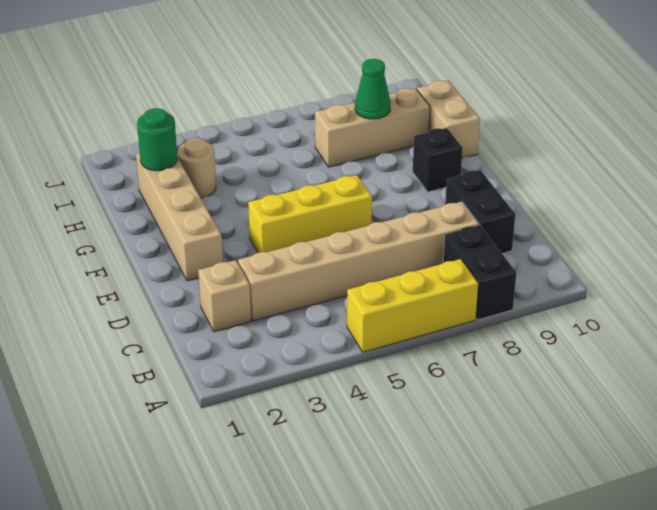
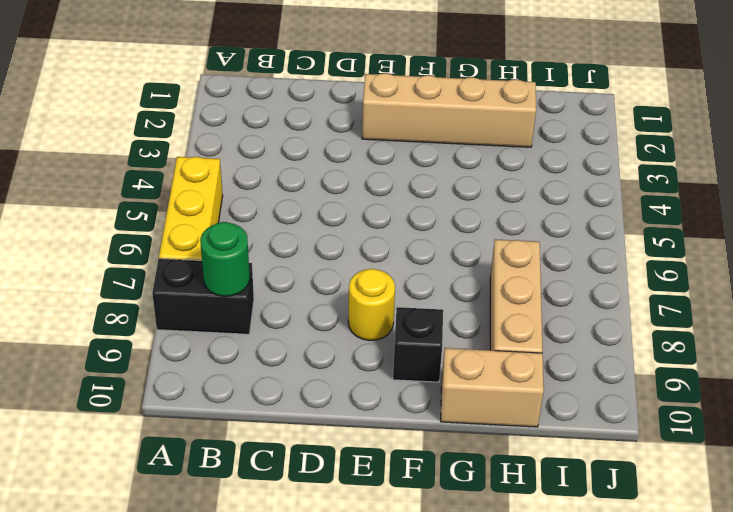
green round brick B8 level 2 -> green round brick H2 level 2
yellow round brick E8 level 1 -> none
none -> tan brick C2 level 1
none -> tan brick C3:C8 level 1
none -> black brick C9:D9 level 1

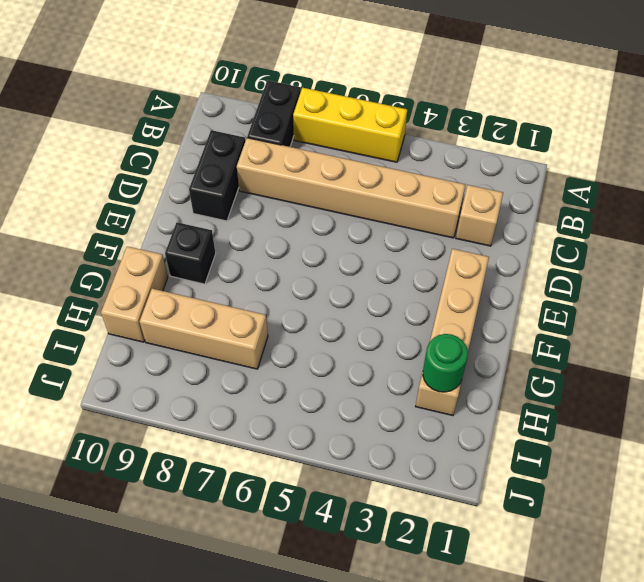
none -> yellow brick E4:E6 level 1
none -> tan round brick H3 level 1
none -> green cone H8 level 2

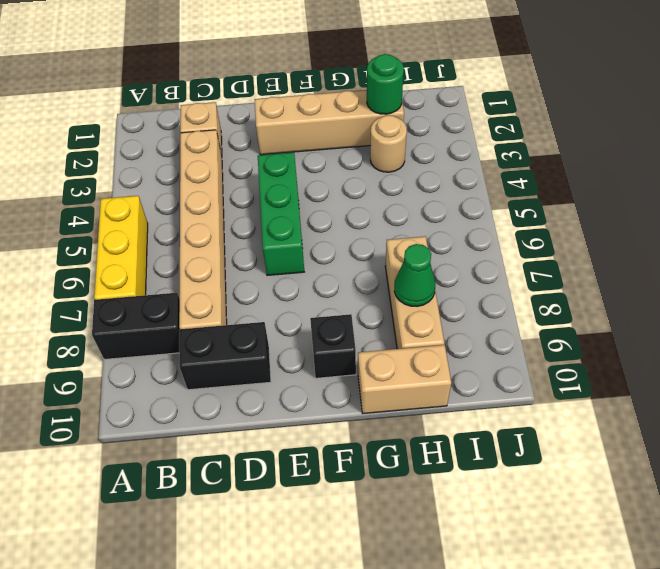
green brick E4:E6 level 1 -> yellow brick E4:E6 level 1

